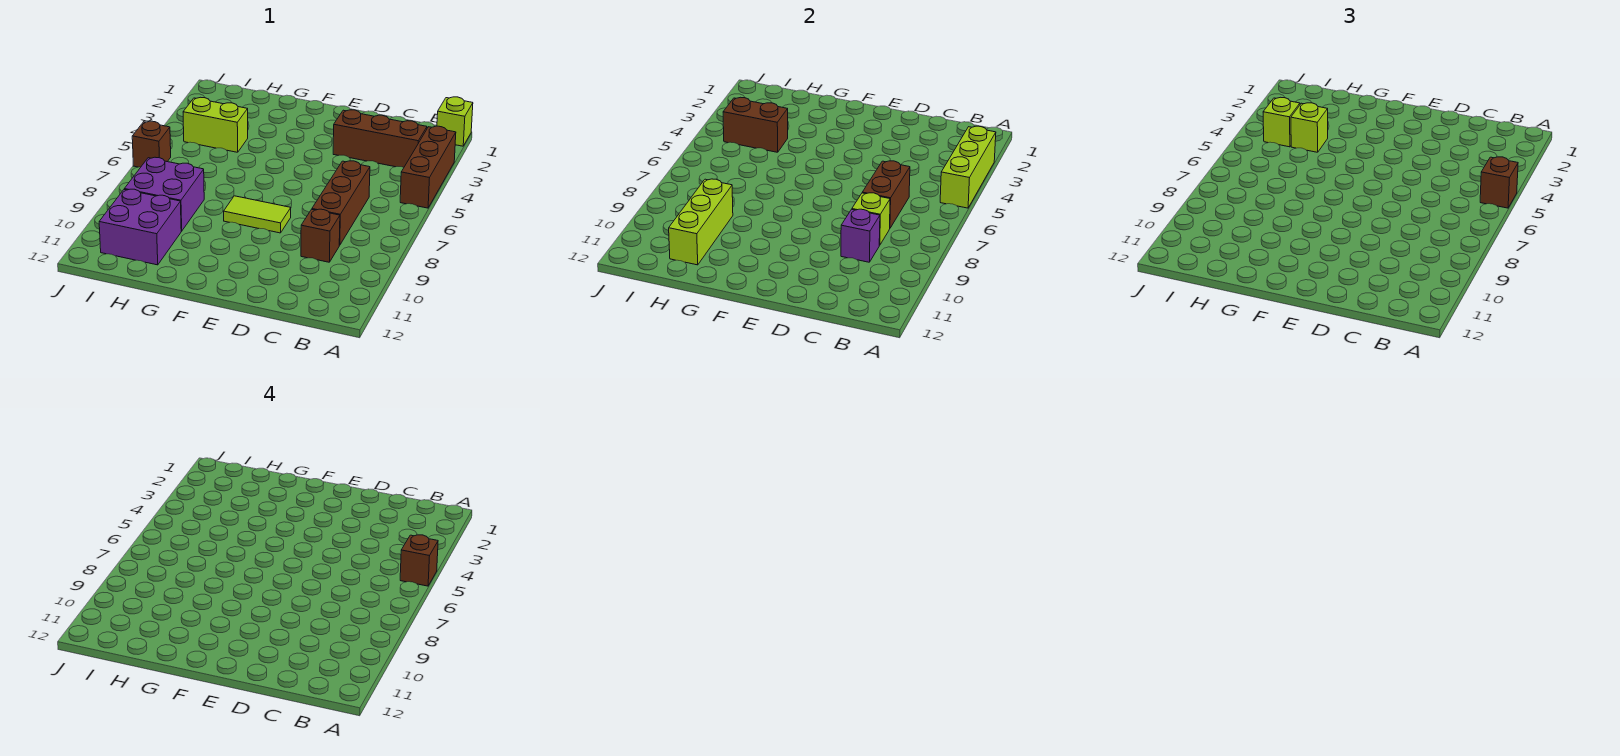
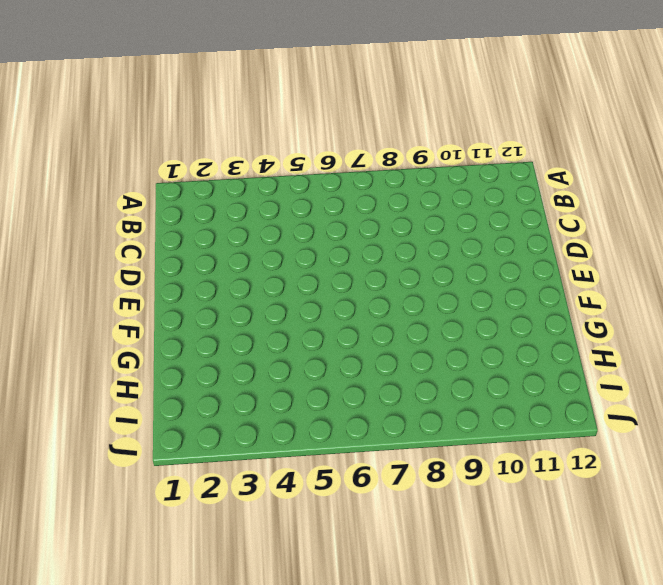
none -> lime brick A1 level 1
none -> brown brick A3:A5 level 1
none -> brown brick B3:D3 level 1

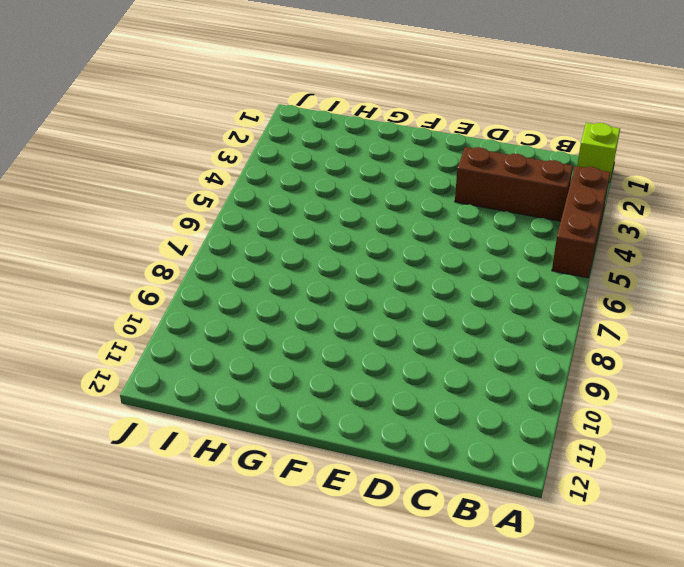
none -> brown brick C6:C8 level 1
none -> brown brick C9 level 1
none -> lime tile E8:F8 level 1

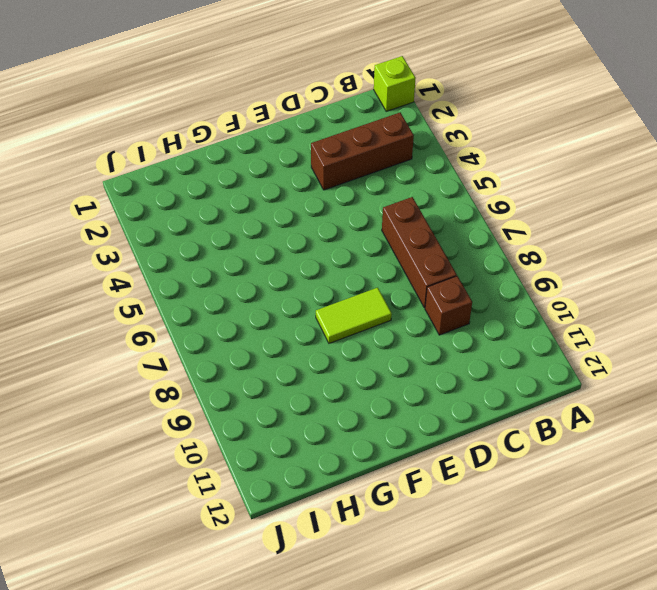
none -> brown brick A3:A5 level 1
none -> lime brick H4:I4 level 1
none -> purple brick H8:I9 level 1

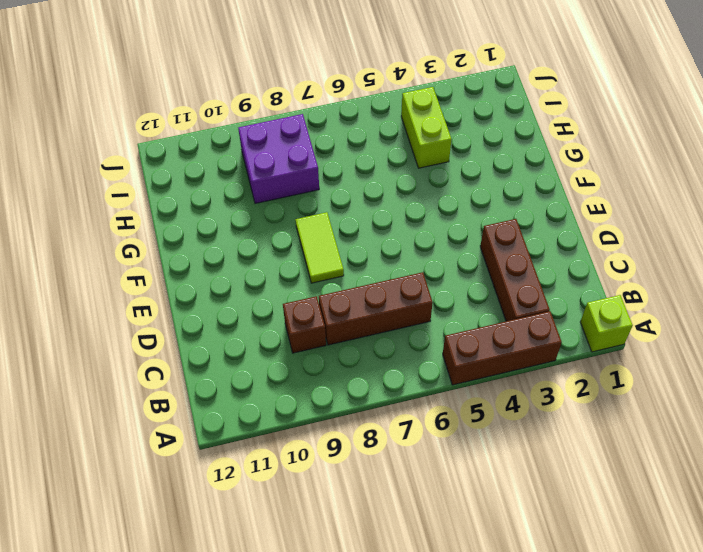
none -> purple brick H10:I11 level 1
none -> brown brick J6 level 1
none -> lime brick A3:A5 level 2

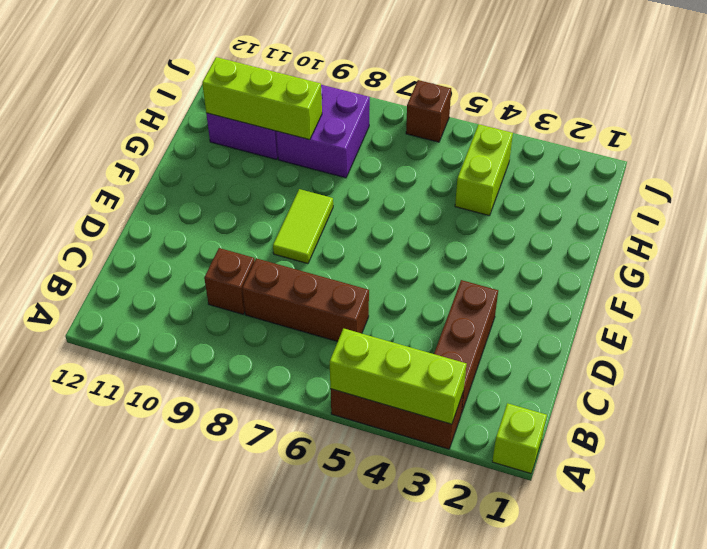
none -> brown brick C6:C7 level 2
none -> lime brick C8 level 2
none -> purple brick C9 level 2

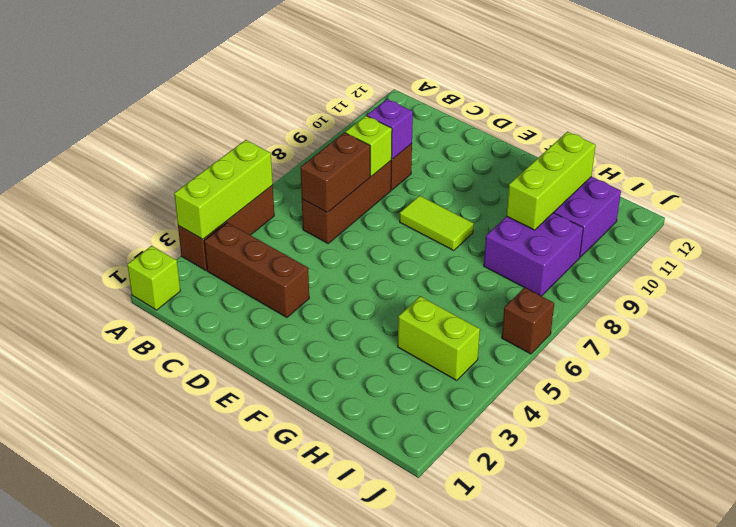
none -> brown brick H4:I4 level 2
none -> brown brick A5 level 3
none -> lime brick H4 level 3

